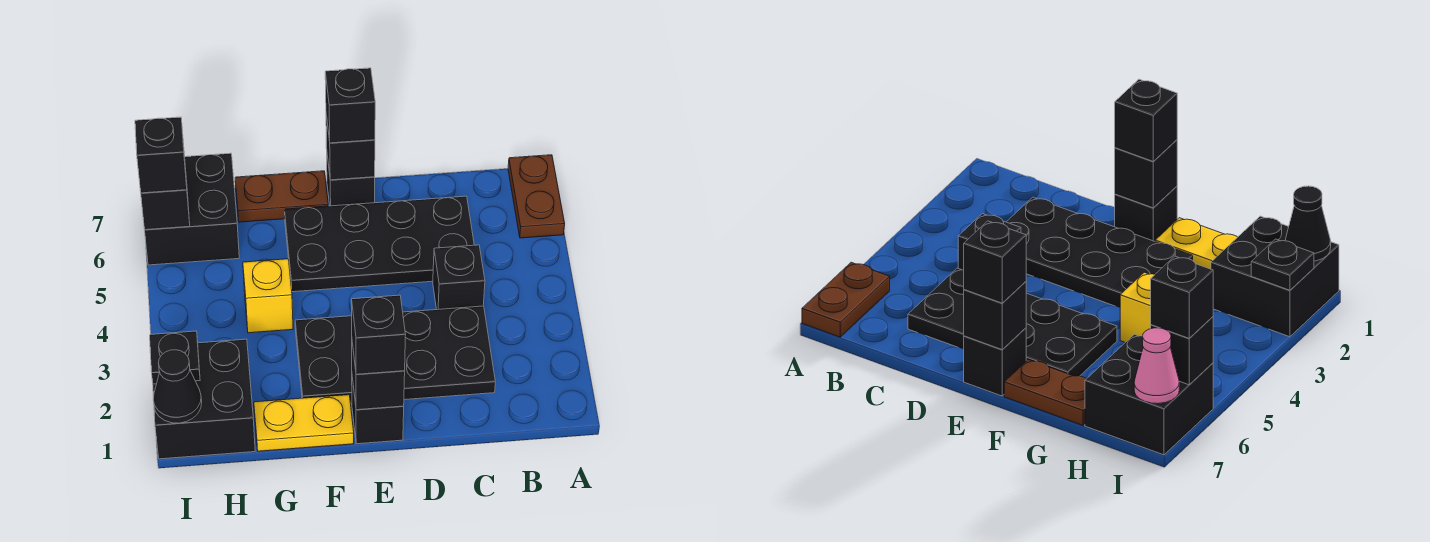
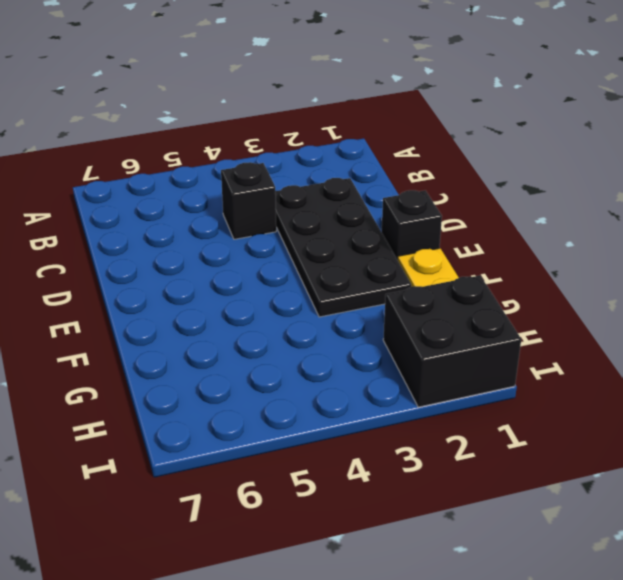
none -> brown plate A6:A7 level 1
none -> black plate C5:F6 level 1
none -> black brick E7 level 1

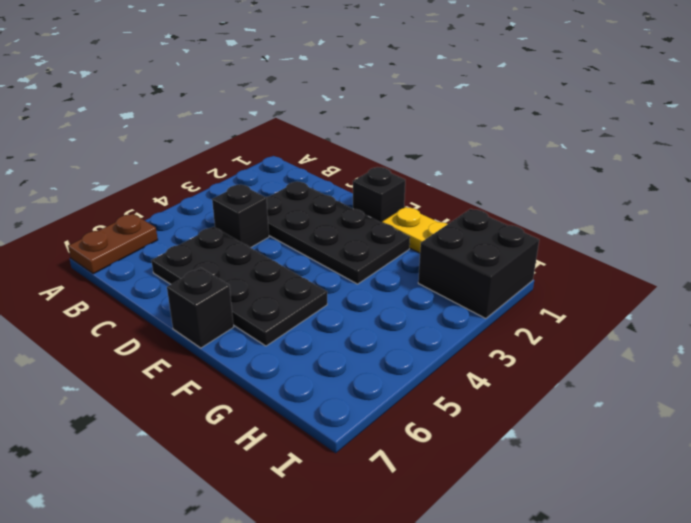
none -> brown plate F7:G7 level 1
none -> yellow brick G4 level 1
none -> black brick H6:I7 level 1

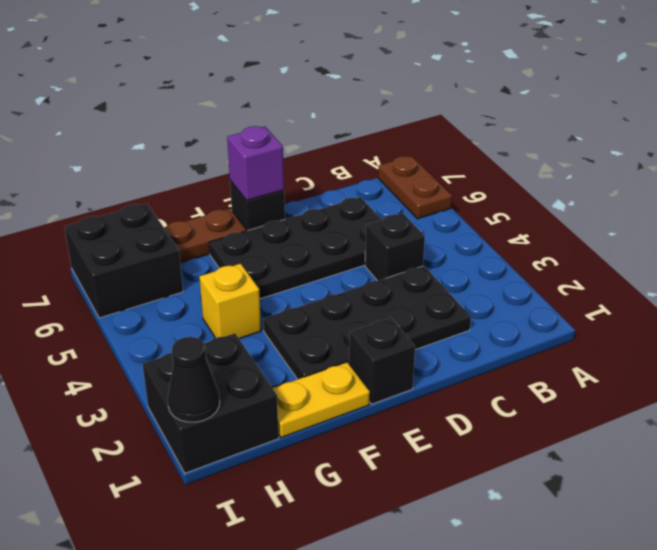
purple brick E7 level 2 -> black brick E7 level 2
none -> black brick E1 level 2
none -> black plate I2 level 2
none -> black brick I6 level 2

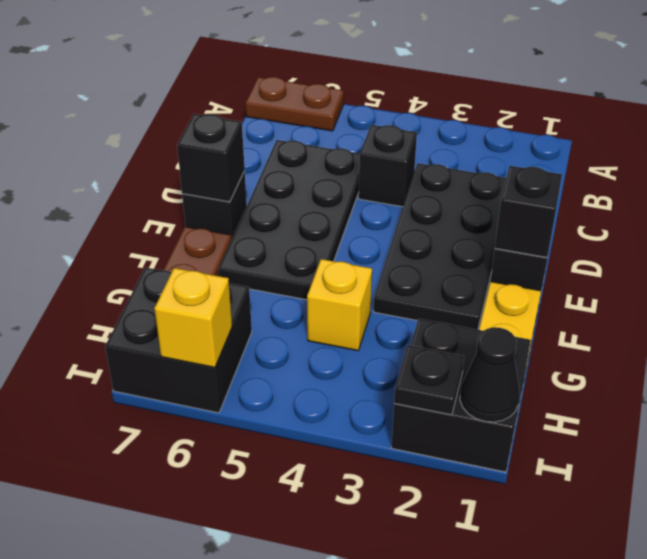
yellow brick I6 level 2 -> black brick I6 level 2
none -> pink cone I7 level 2
none -> black brick E1 level 3
none -> black brick E7 level 3

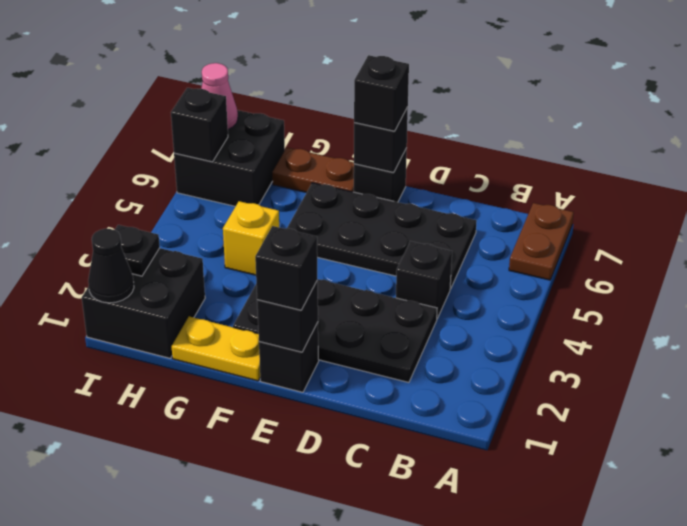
none -> black brick I6 level 3

